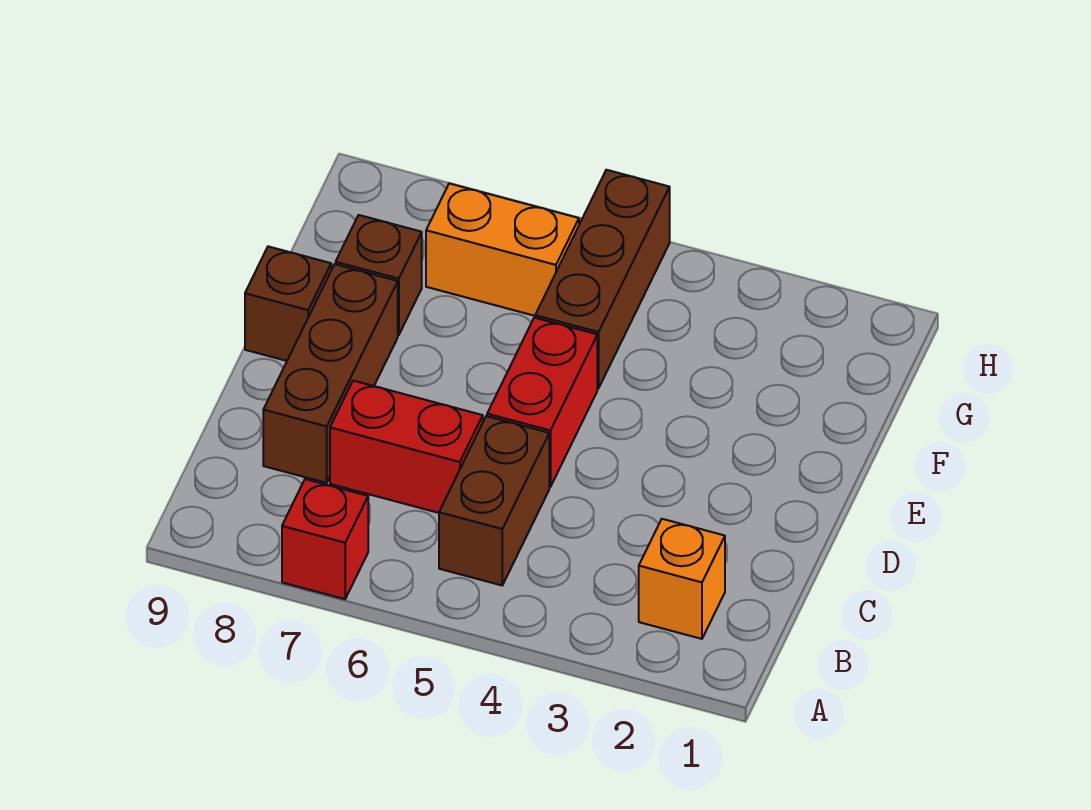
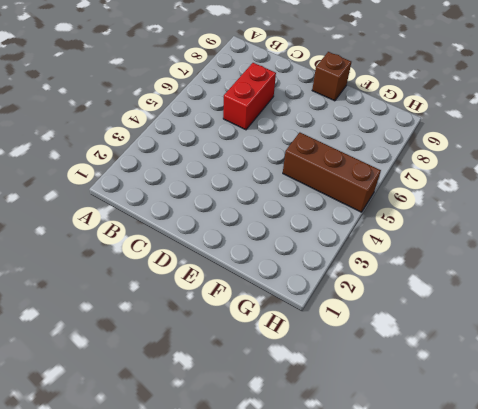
none -> red brick A7 level 1
none -> orange brick B2 level 1

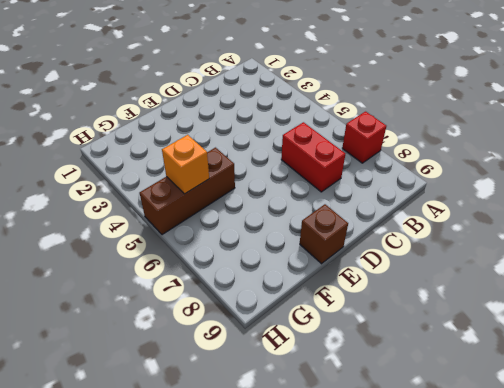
orange brick G5 level 2 -> orange brick B2 level 1
none -> brown brick B5:C5 level 1
none -> brown brick C8:E8 level 1

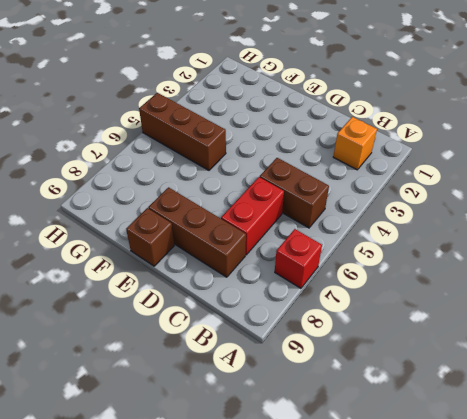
none -> red brick D5:E5 level 1
none -> brown brick F8 level 1

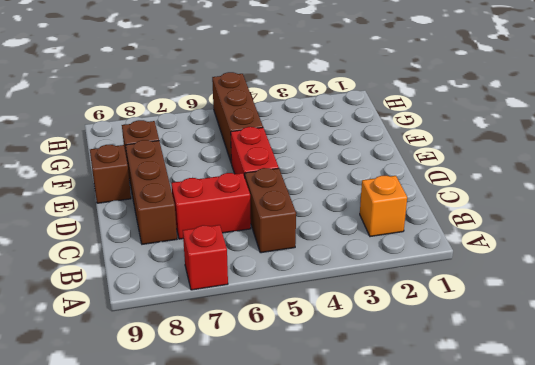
none -> orange brick G6:G7 level 1

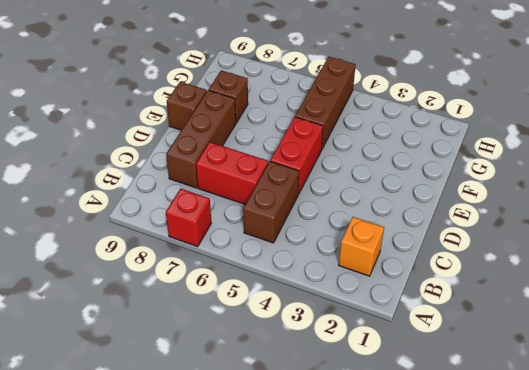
none -> orange brick G6:G7 level 1

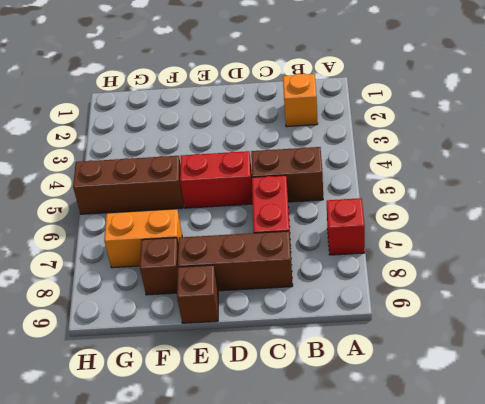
orange brick F7:G7 level 1 -> orange brick G6:G7 level 1

